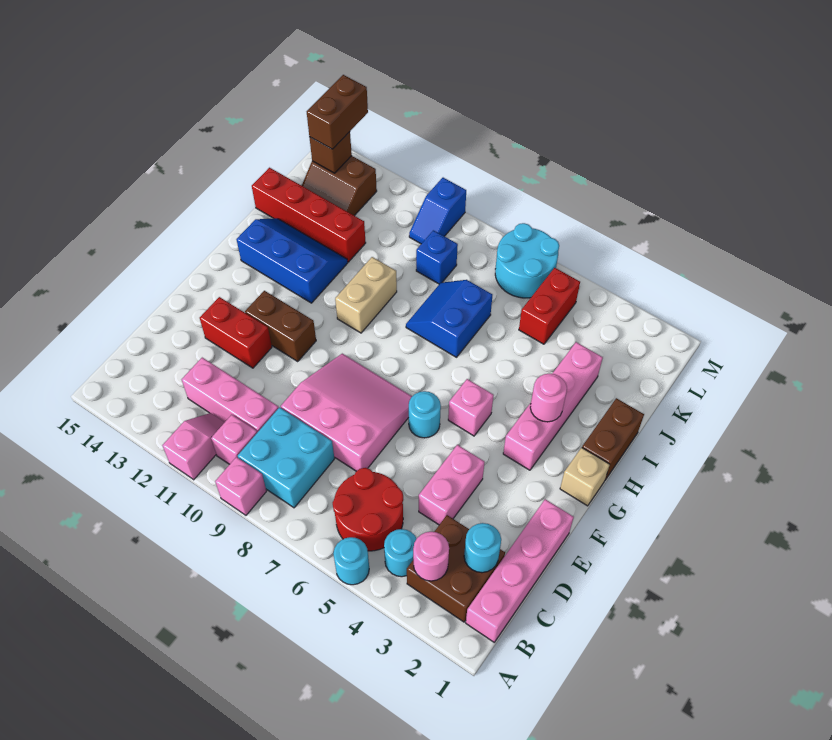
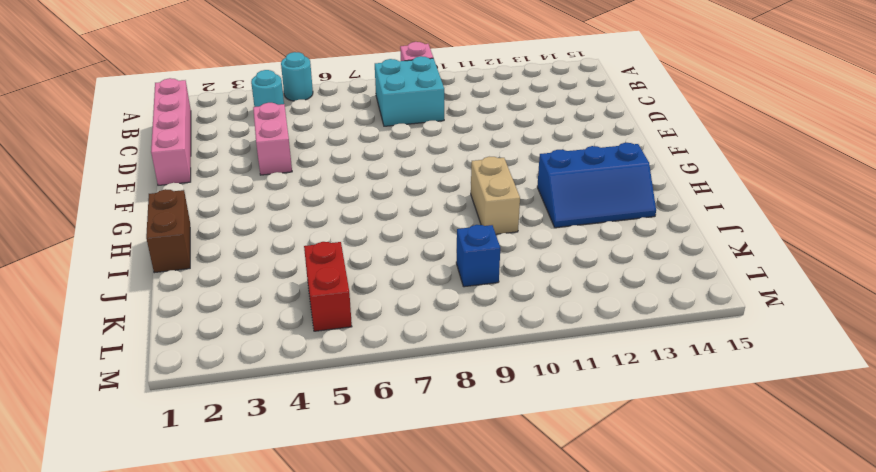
none -> pink slope A11:B11 level 1 top A
none -> brown brick B2:C3 level 1
none -> red round brick B5:C6 level 1
none -> pink brick B10 level 1

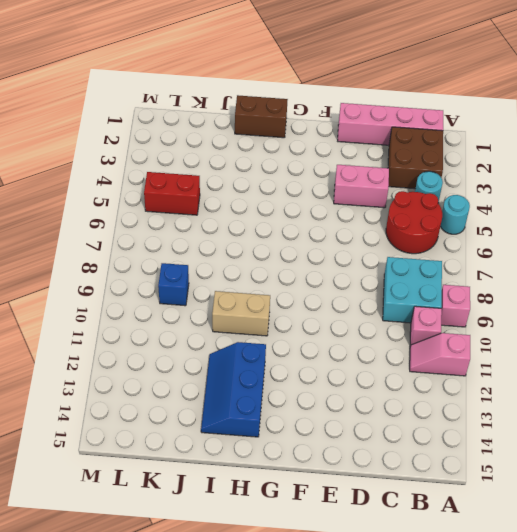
none -> pink brick C10:C12 level 1
none -> pink slope D7:F9 level 1 top D
none -> red brick E12:E13 level 1
none -> cyan round brick F6 level 1

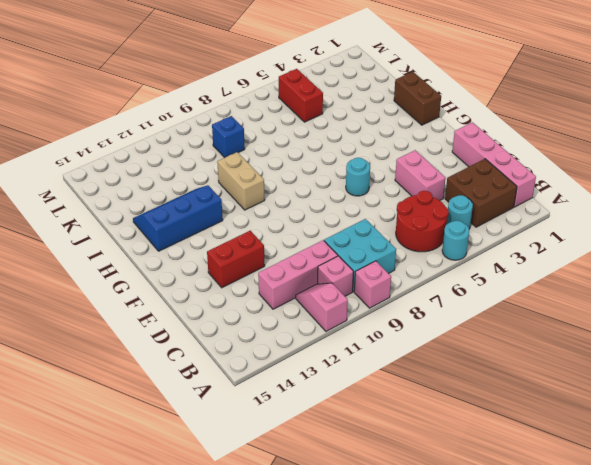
none -> pink slope D7:F9 level 1 top D
none -> brown brick F11:F12 level 1
none -> tan brick G1 level 1
none -> pink brick G3:J3 level 1

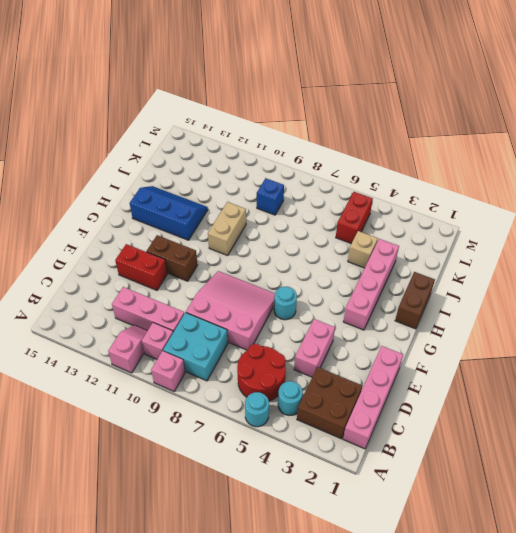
tan brick J4 level 1 -> tan brick G1 level 1
none -> pink brick G5 level 1
none -> blue slope I7:J8 level 1 top 7
none -> red brick J12:J15 level 1
none -> brown slope K13:L14 level 1 top L

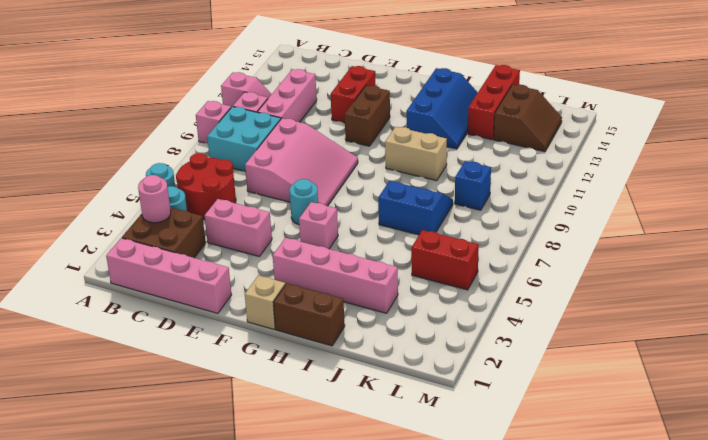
red brick J13:J15 level 1 -> red brick J12:J15 level 1
brown slope K13:L14 level 1 top K -> brown slope K13:L14 level 1 top L
none -> cyan round brick L6:M7 level 1
none -> blue slope L10:M10 level 1 top M
none -> cyan round brick C2 level 2
none -> pink round brick H3 level 2

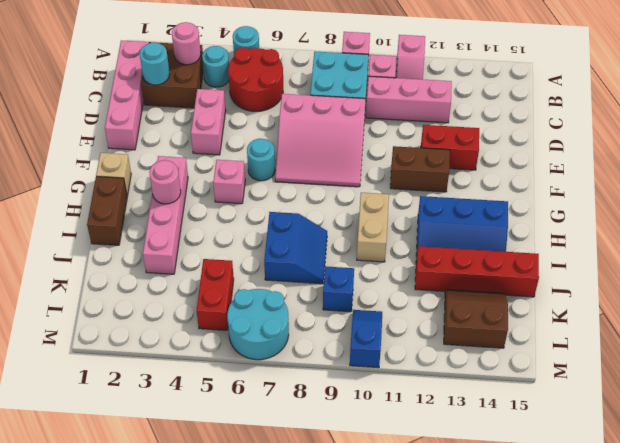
none -> brown brick L14 level 2
none -> brown brick L14:M14 level 3

